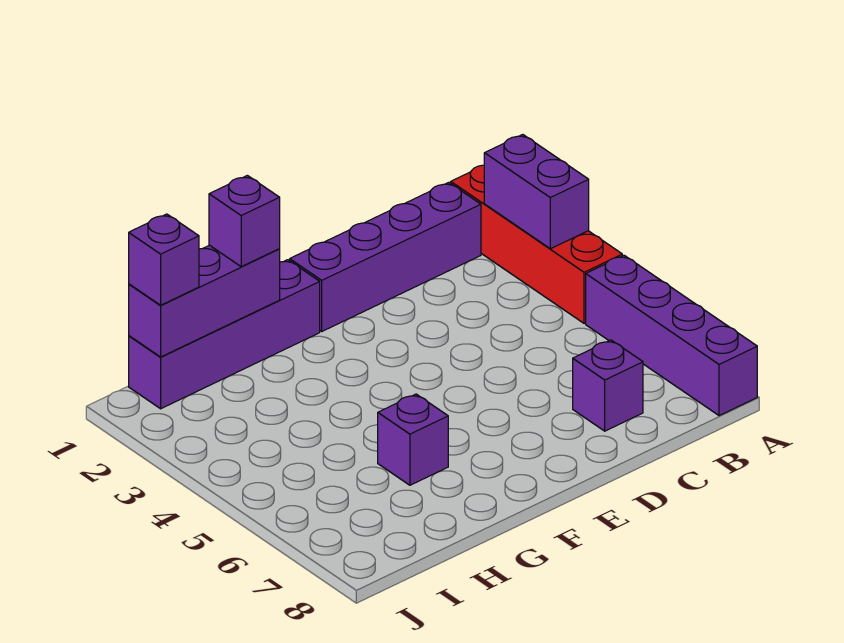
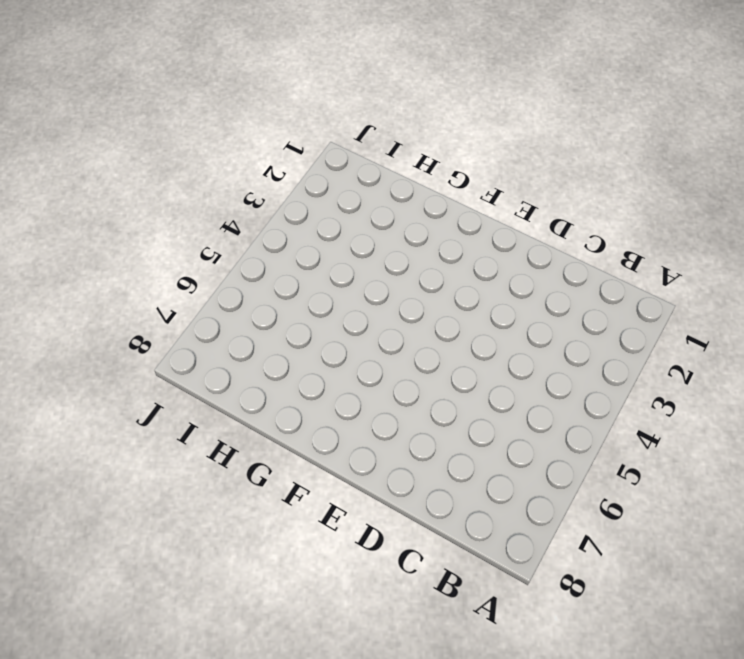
none -> red brick A1:A4 level 1
none -> purple brick A5:A8 level 1

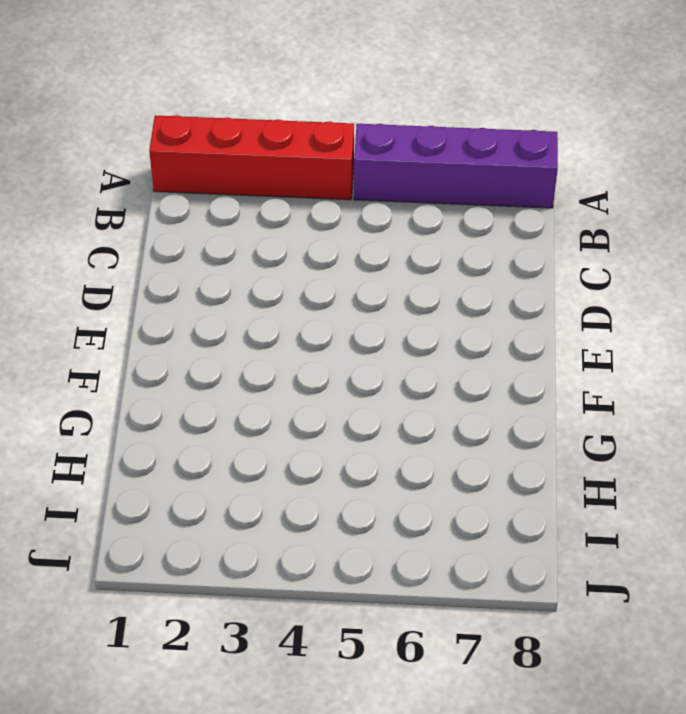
none -> purple brick B1:E1 level 1
none -> purple brick C7 level 1

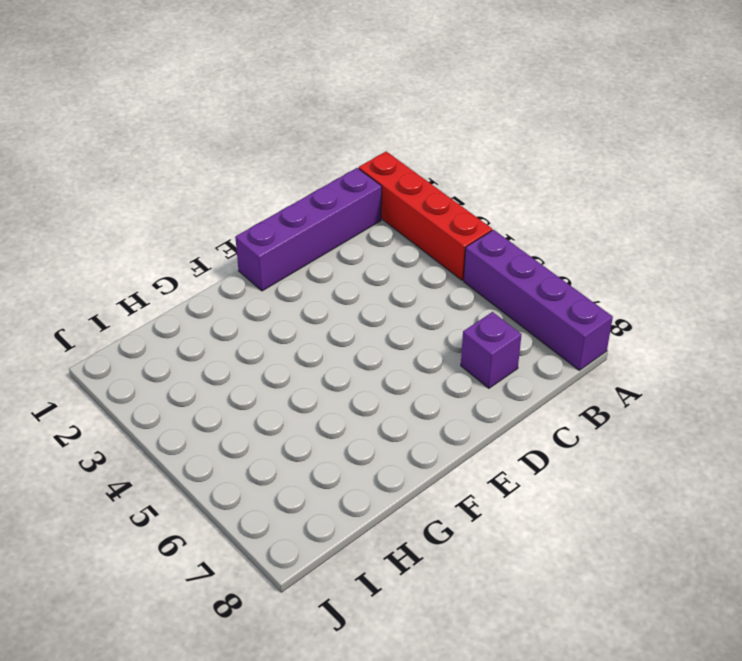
none -> purple brick F1:I1 level 1
none -> purple brick G6 level 1

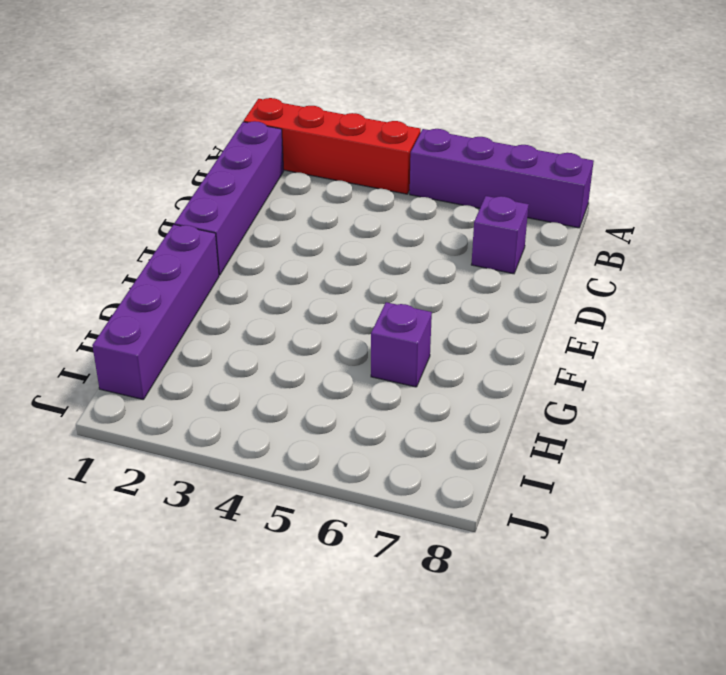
none -> purple brick A2:A3 level 2
none -> purple brick G1:I1 level 2

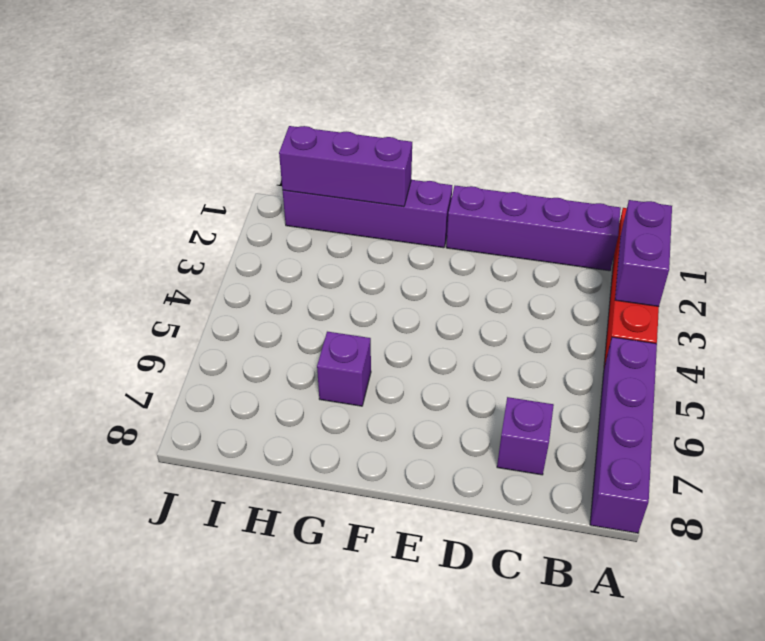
none -> purple brick G1 level 3
none -> purple brick I1 level 3

